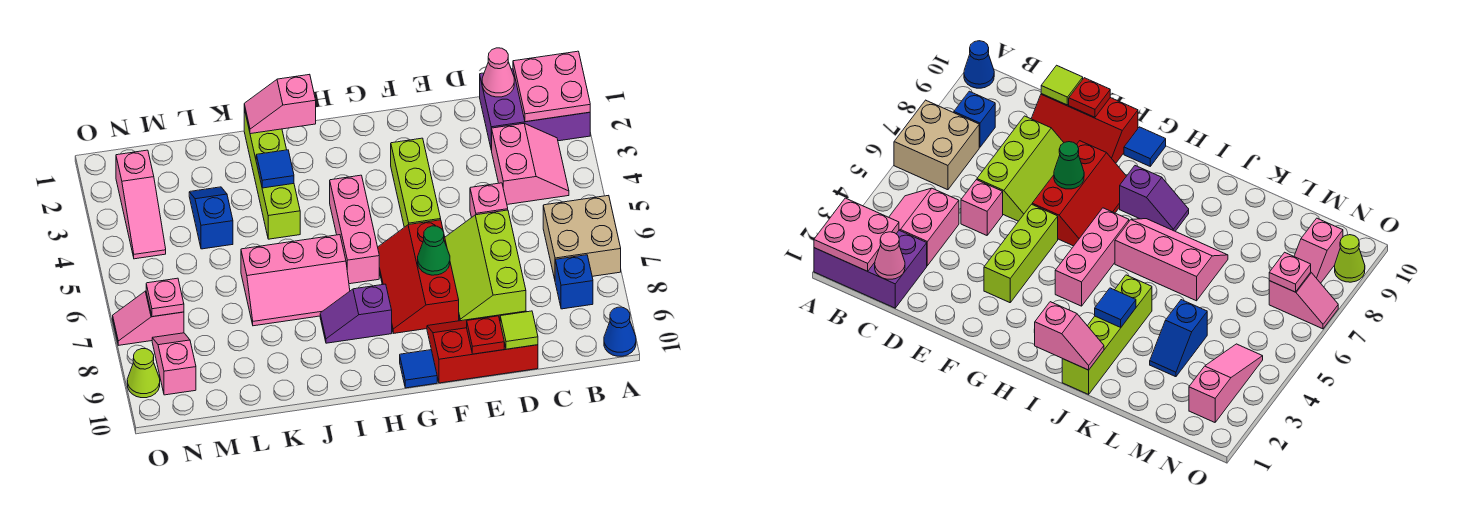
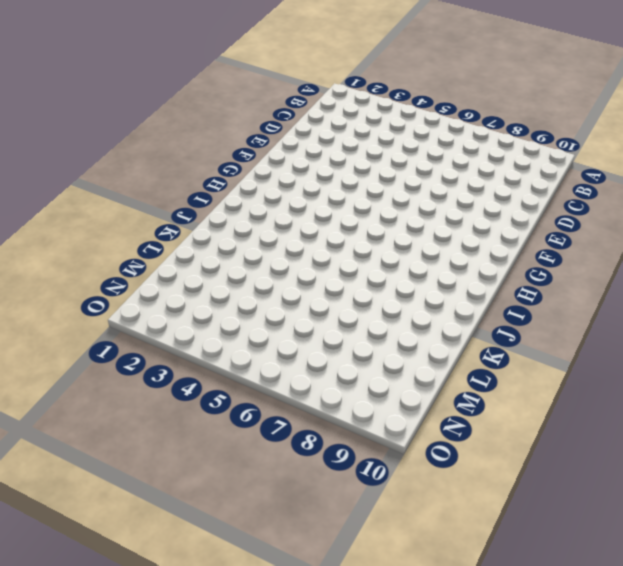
none -> purple brick A1:C2 level 1
none -> tan brick A6:B7 level 1
none -> blue cone A10 level 1

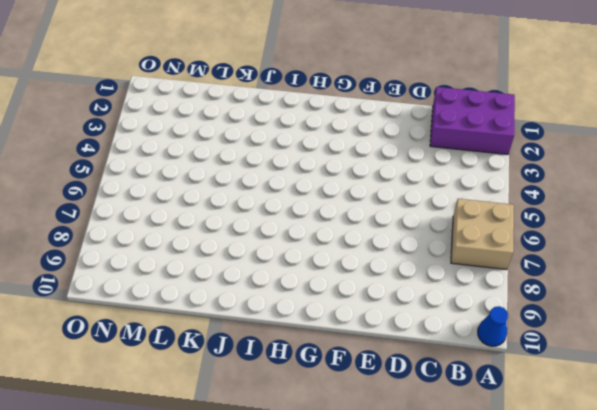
none -> pink slope B3:C4 level 1 top C
none -> blue brick B8 level 1
none -> pink brick D5 level 1

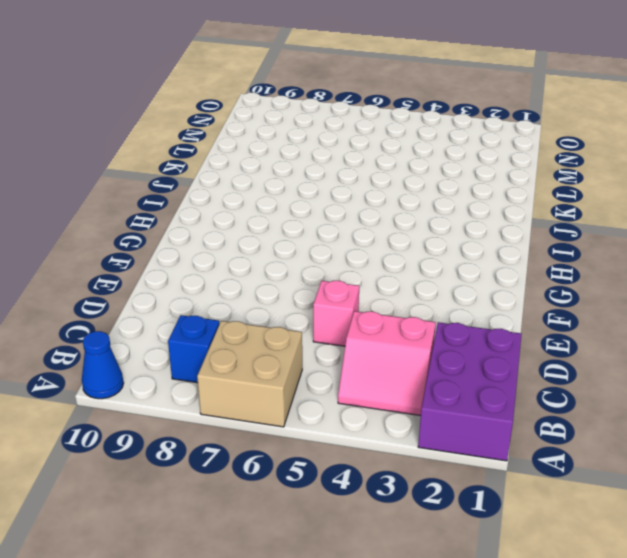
none -> lime slope D6:E8 level 1 top D
none -> red slope D9:F10 level 1 top 10
none -> lime brick F3:F5 level 1

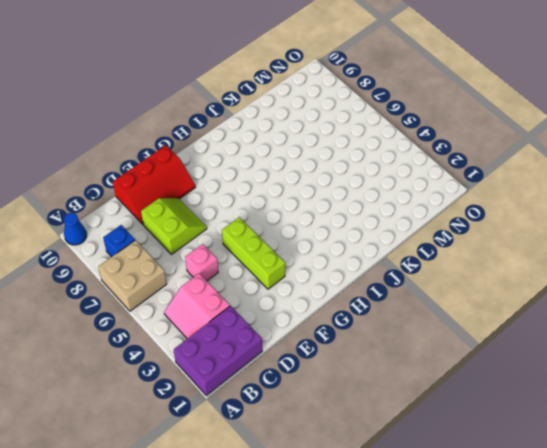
lime slope D7:E8 level 1 top D -> lime slope D6:E8 level 1 top D
none -> red slope F6:G8 level 1 top F
none -> blue tile G10 level 1
none -> pink brick H4:H6 level 1

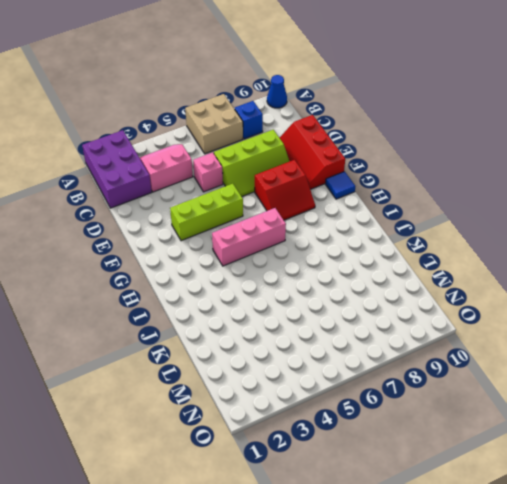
red slope F7:G8 level 1 top F -> red slope F6:G8 level 1 top F
none -> purple slope H8:I8 level 1 top H
none -> pink slope I6:K7 level 1 top 6
none -> lime brick J1:J4 level 1

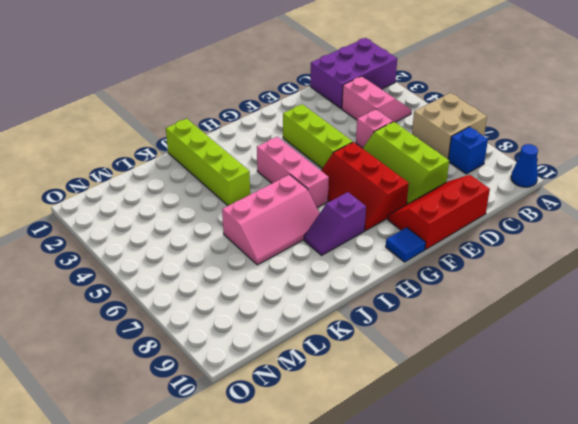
none -> blue slope L3:L4 level 1 top 4
none -> pink slope N2:N4 level 1 top 2
none -> pink slope N7:O7 level 1 top N

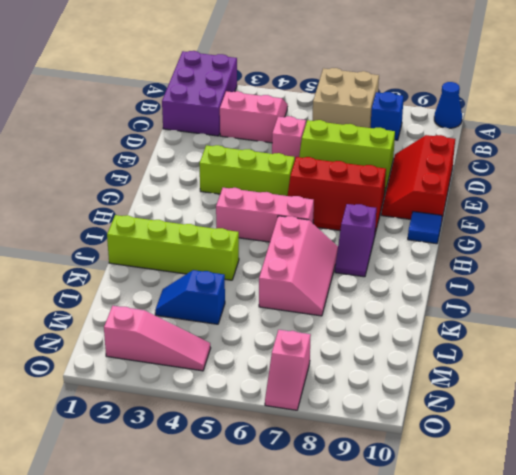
none -> pink slope N8:N9 level 1 top 9
none -> lime cone O9 level 1
none -> pink plate A1:B2 level 2

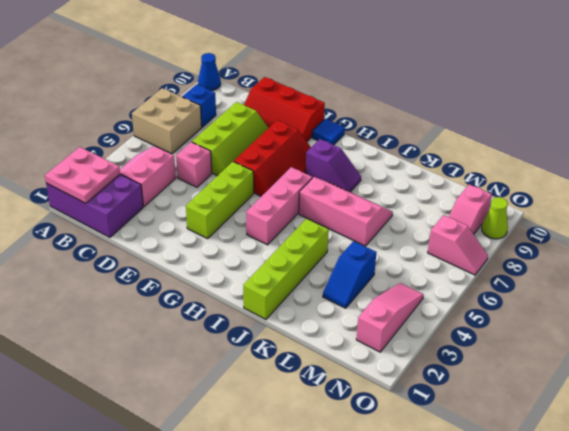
none -> pink cone C1 level 2
none -> lime tile D10 level 2
none -> red plate E10 level 2

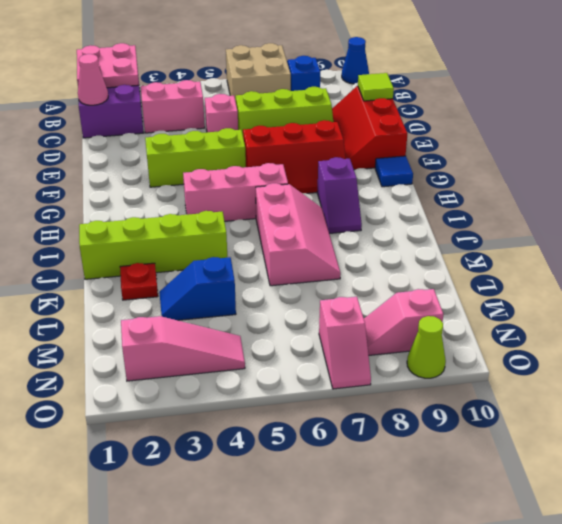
red plate K2 level 1 -> red plate E10 level 2
none -> green cone F7 level 2
none -> pink slope I1:J1 level 2 top I
none -> blue tile J3 level 2

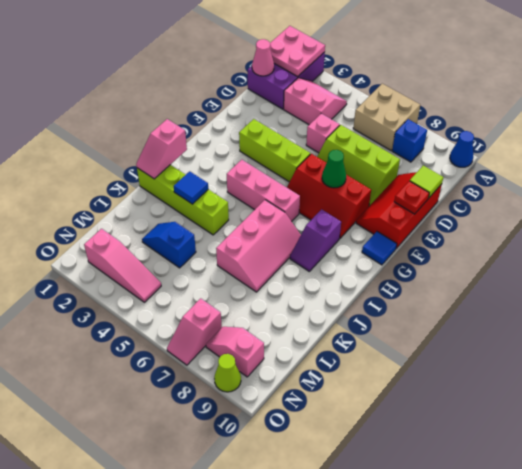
none -> pink plate N7 level 2

